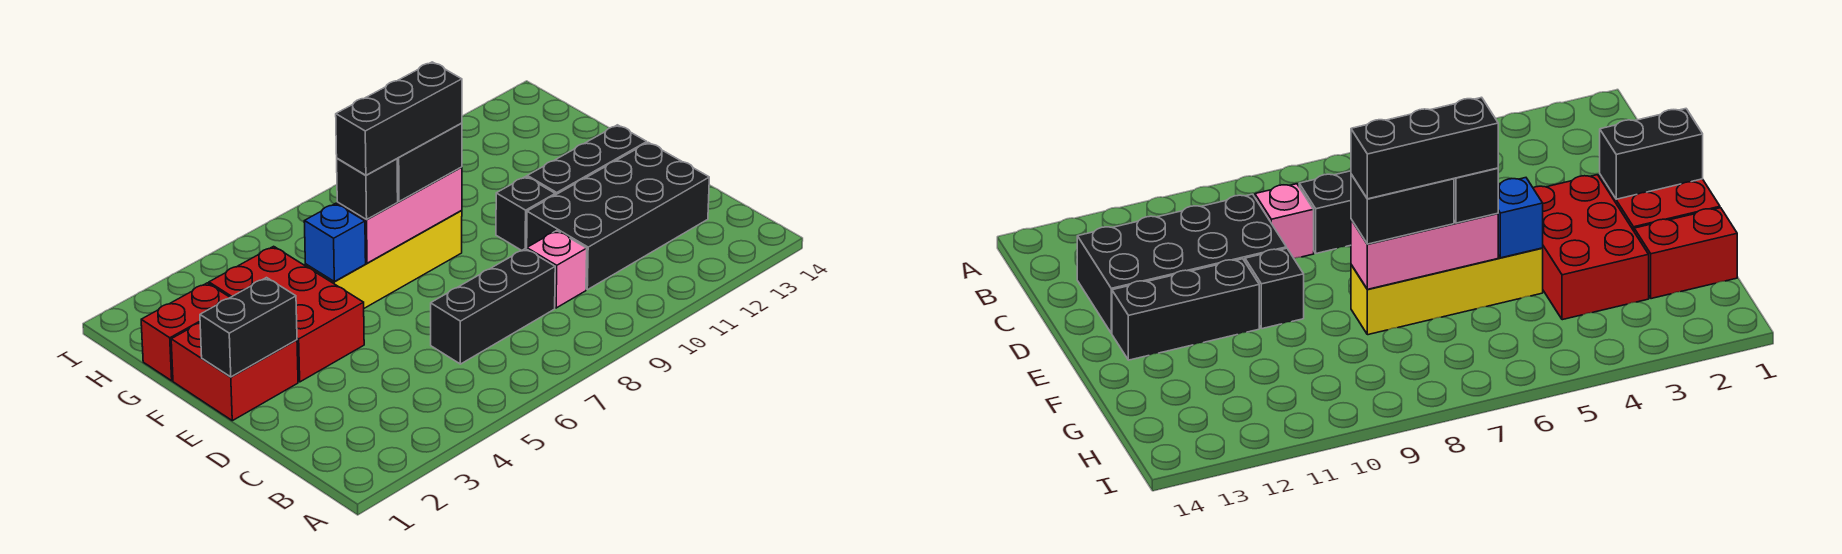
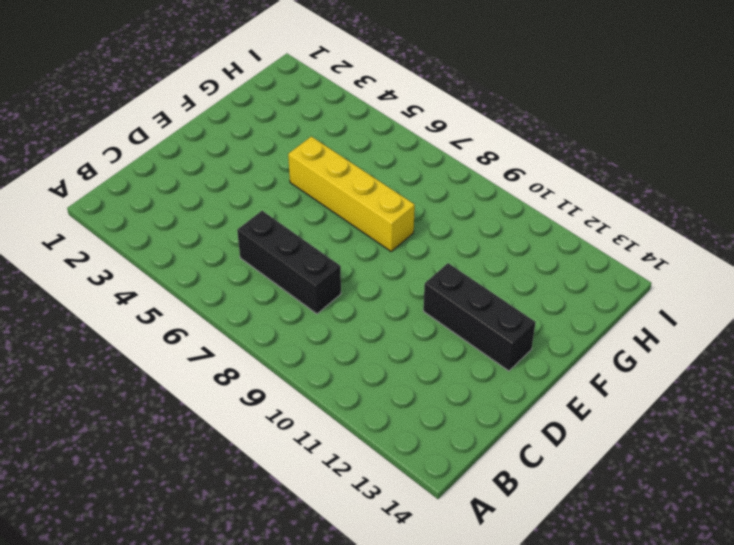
none -> pink brick C9 level 1
none -> black brick C10:D13 level 1
none -> red brick E1:F2 level 1

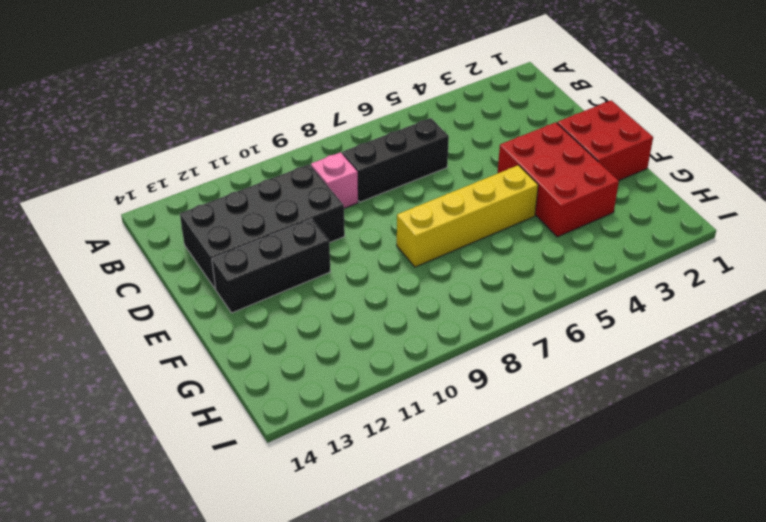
none -> black brick E10 level 1
none -> red brick G1:G2 level 1
none -> black brick E1:E2 level 2

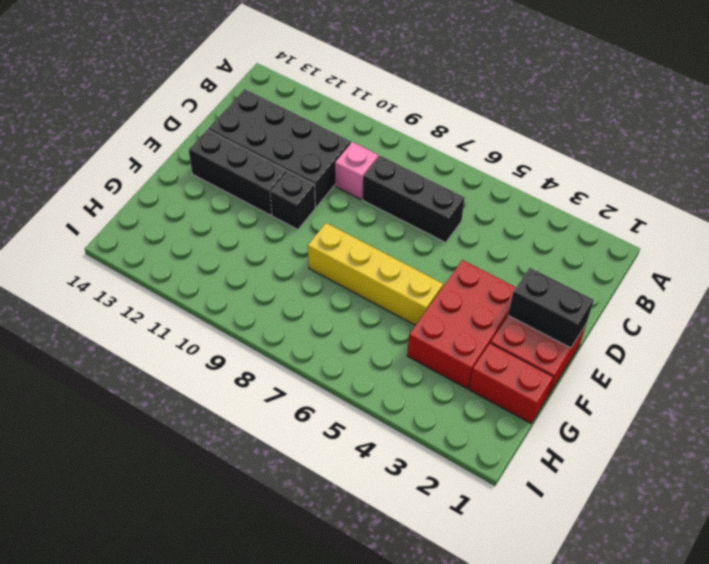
none -> blue brick F5 level 2
none -> pink brick F6:F8 level 2
none -> black brick F6 level 3

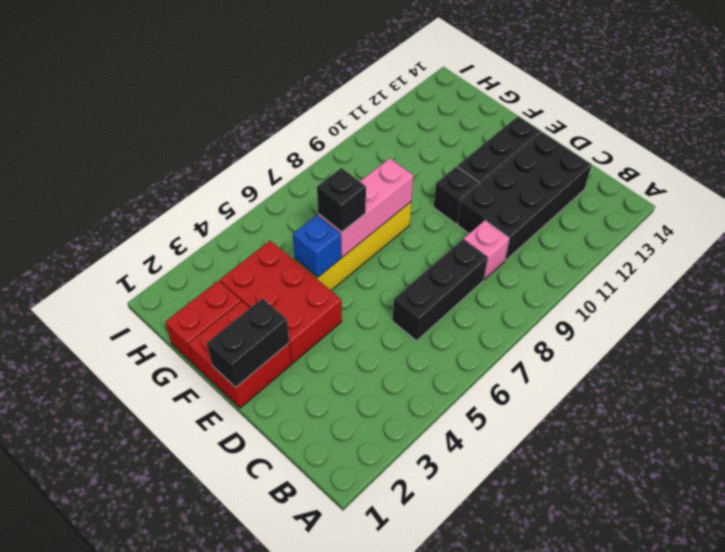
none -> black brick F7:F8 level 3
none -> black brick F6:F8 level 4

